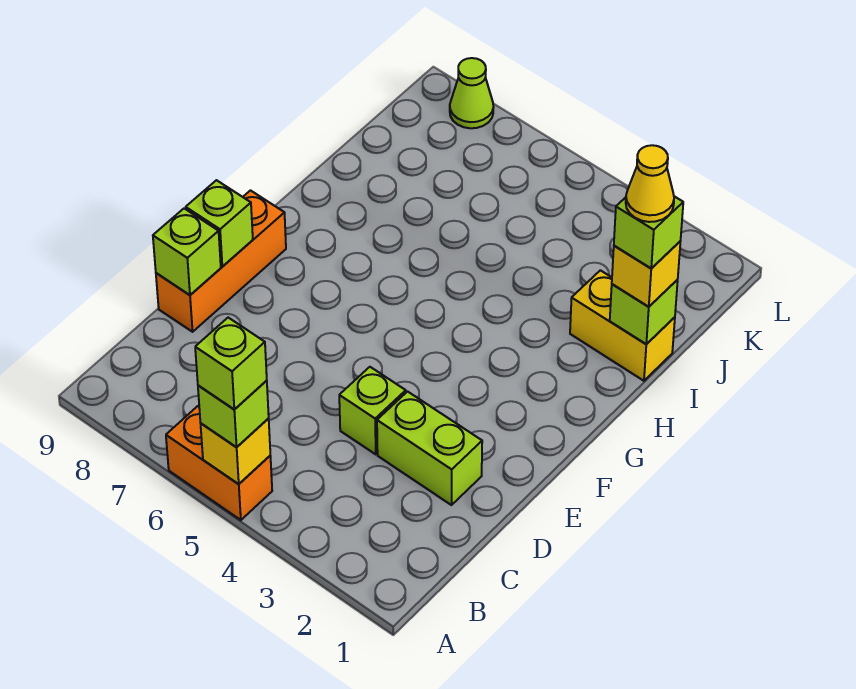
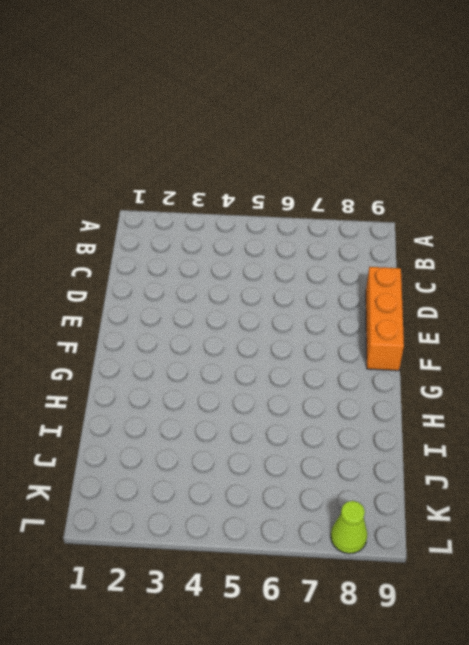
none -> orange brick A5:A6 level 1
none -> lime brick D2:D3 level 1
none -> lime brick D4 level 1

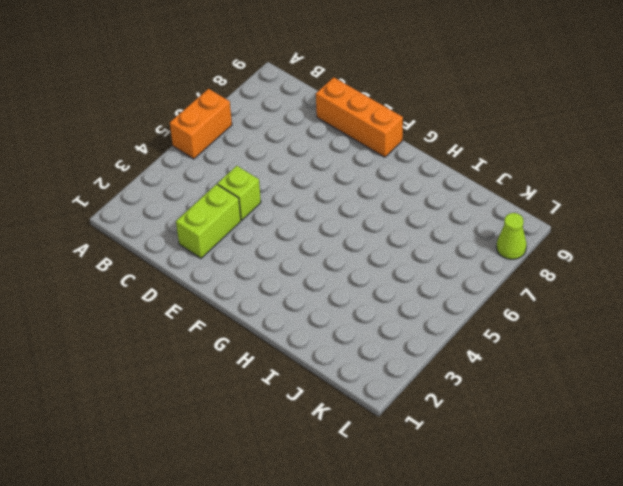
none -> yellow brick I1:I2 level 1
none -> yellow brick A5 level 2
none -> lime brick D9 level 2

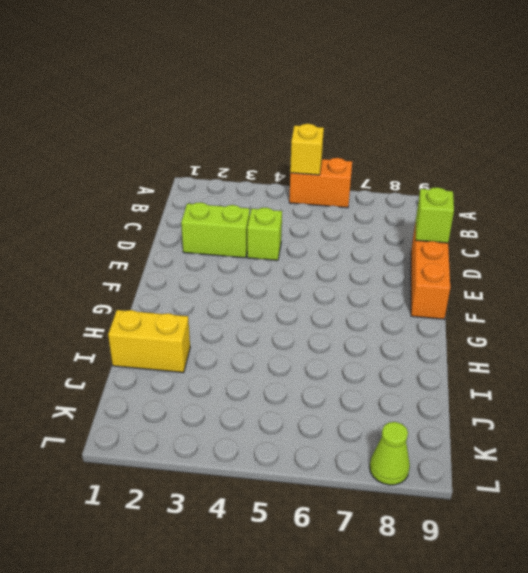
none -> lime brick E9 level 2
none -> lime brick I1 level 2
none -> lime brick A5 level 3

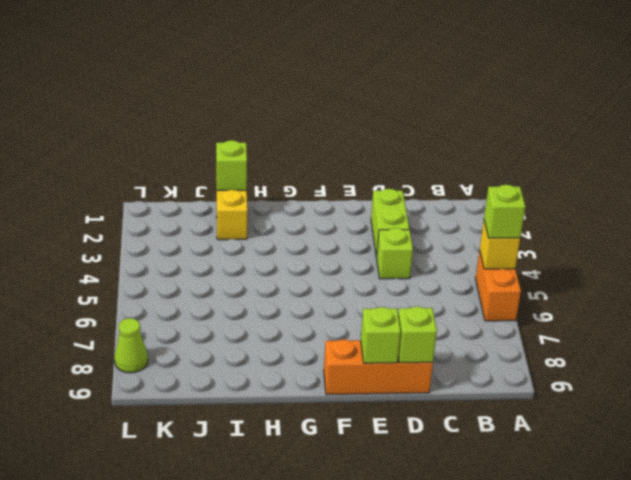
none -> yellow brick I1 level 3
none -> lime brick A5 level 4
none -> lime brick I1 level 4

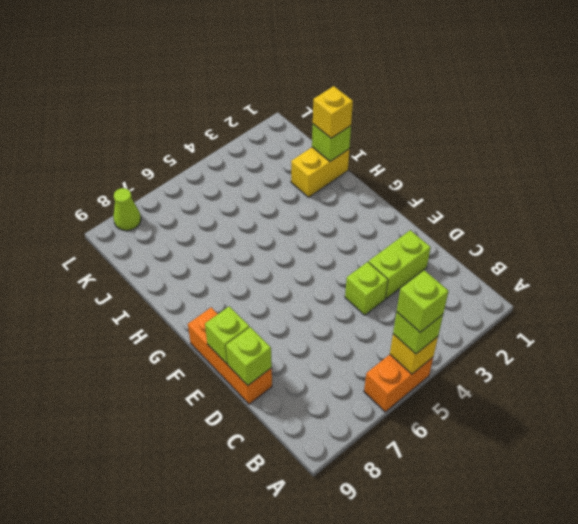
none -> lime brick I1 level 4
none -> yellow cone I1 level 5

